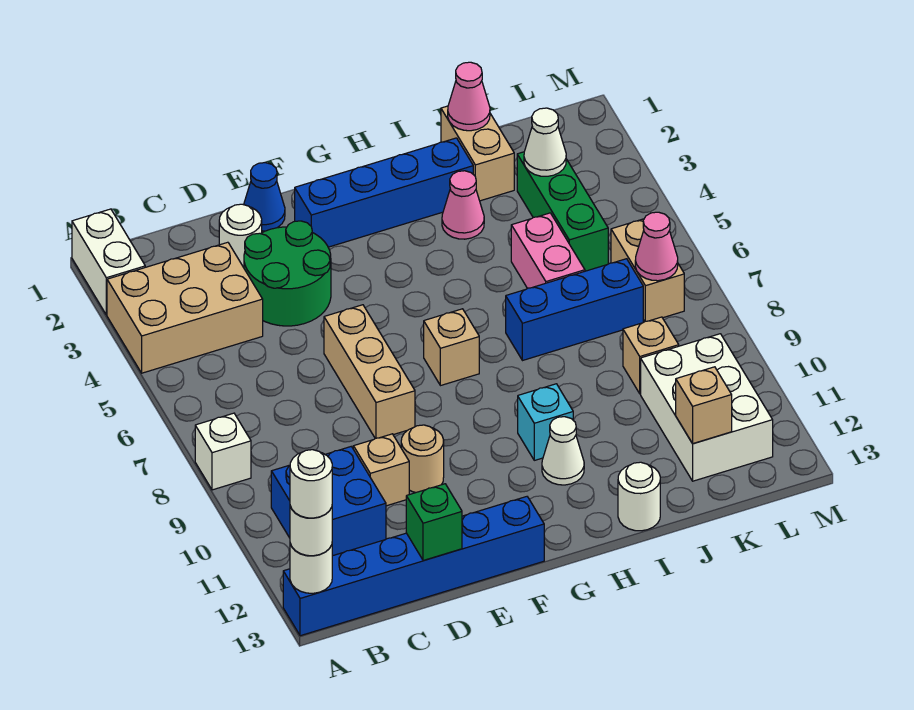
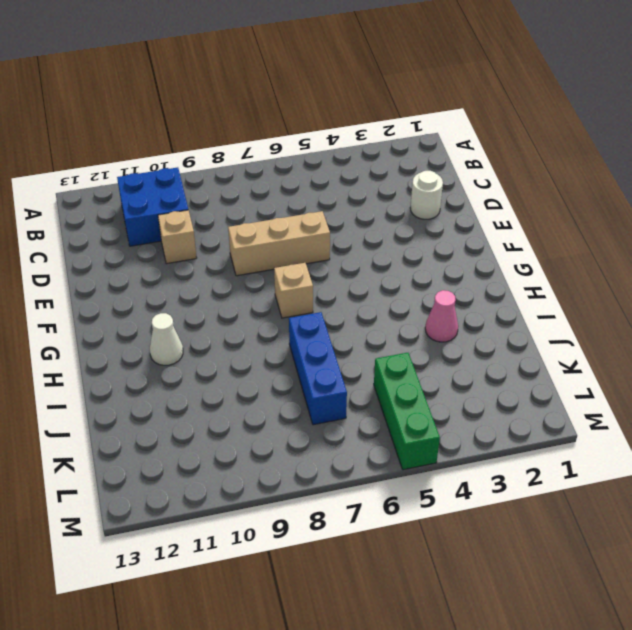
green brick K5:M5 level 1 -> green brick K3:K5 level 1
none -> white brick A1:A2 level 1
none -> tan brick A3:C4 level 1
none -> white brick A8 level 1
none -> blue brick A13:F13 level 1

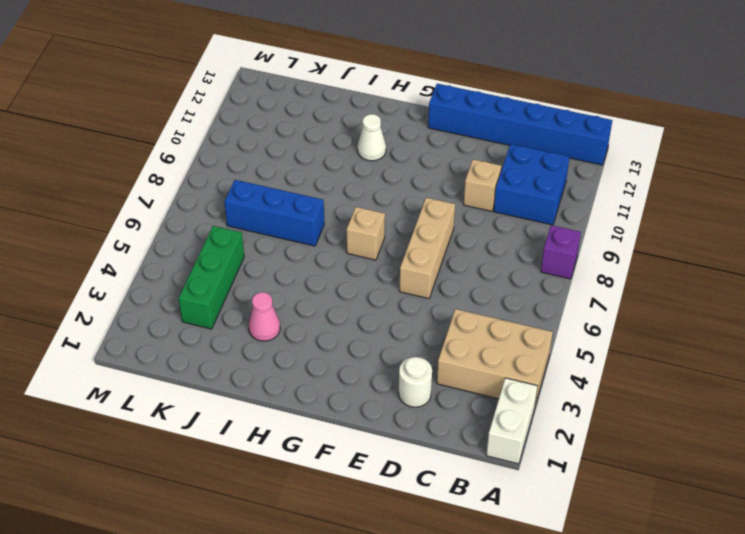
purple brick A8 level 1 -> white brick A8 level 1
none -> green round brick D3:E4 level 1
none -> blue cone E1 level 1
none -> tan round brick E10 level 1
none -> blue brick F2:I2 level 1

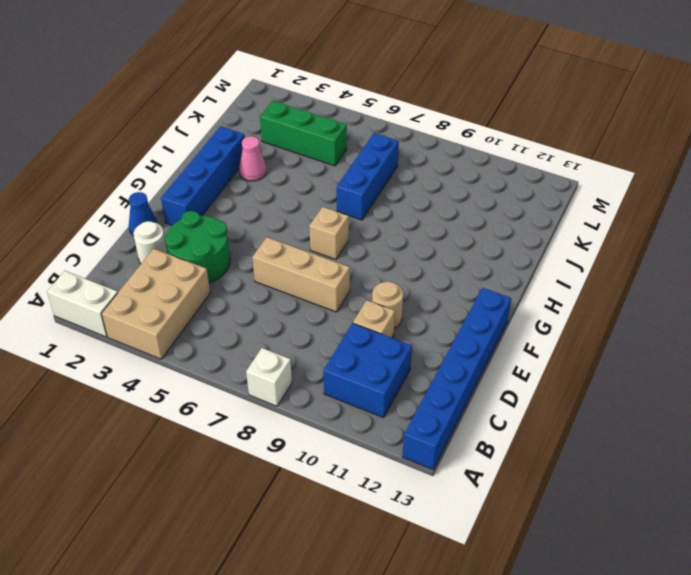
none -> cyan brick H10 level 1
none -> white cone H11 level 1
none -> white round brick I13 level 1
none -> tan brick J1:J2 level 1

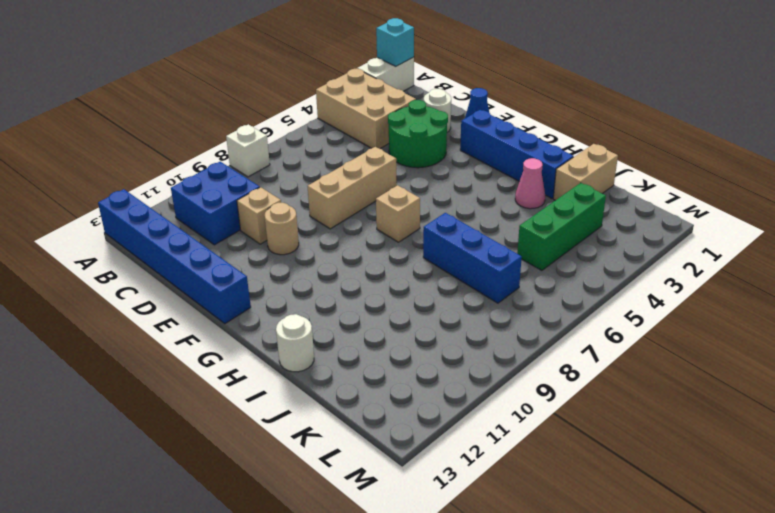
cyan brick A1 level 2 -> cyan brick H10 level 1
none -> white cone H11 level 1
none -> pink brick J5:J6 level 1
none -> tan brick K9 level 1
none -> white brick K10:L12 level 1

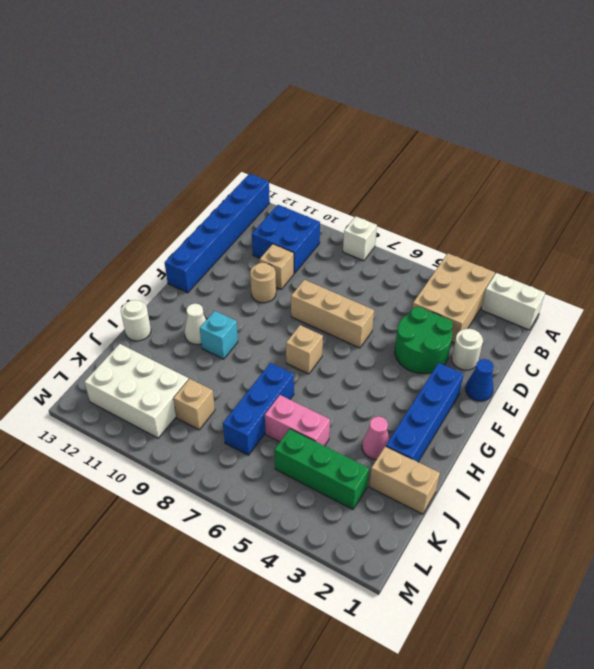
none -> tan brick L6:L7 level 1
none -> white round brick A13 level 2
none -> green brick D13 level 2
none -> pink cone J1 level 2

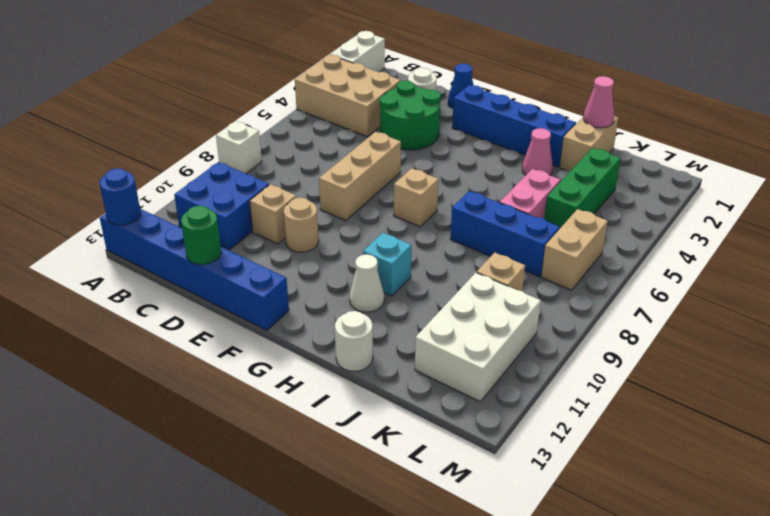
blue round brick A13 level 2 -> white round brick A13 level 2
green round brick D13 level 2 -> green brick D13 level 2
none -> white cone K3 level 2
none -> tan brick K12 level 2
none -> pink cone L7 level 2
none -> white round brick A13 level 3

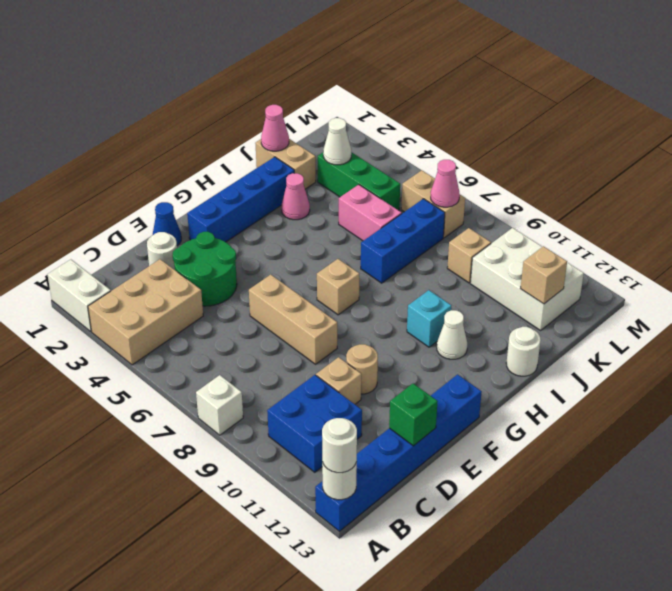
none -> white round brick A13 level 4

